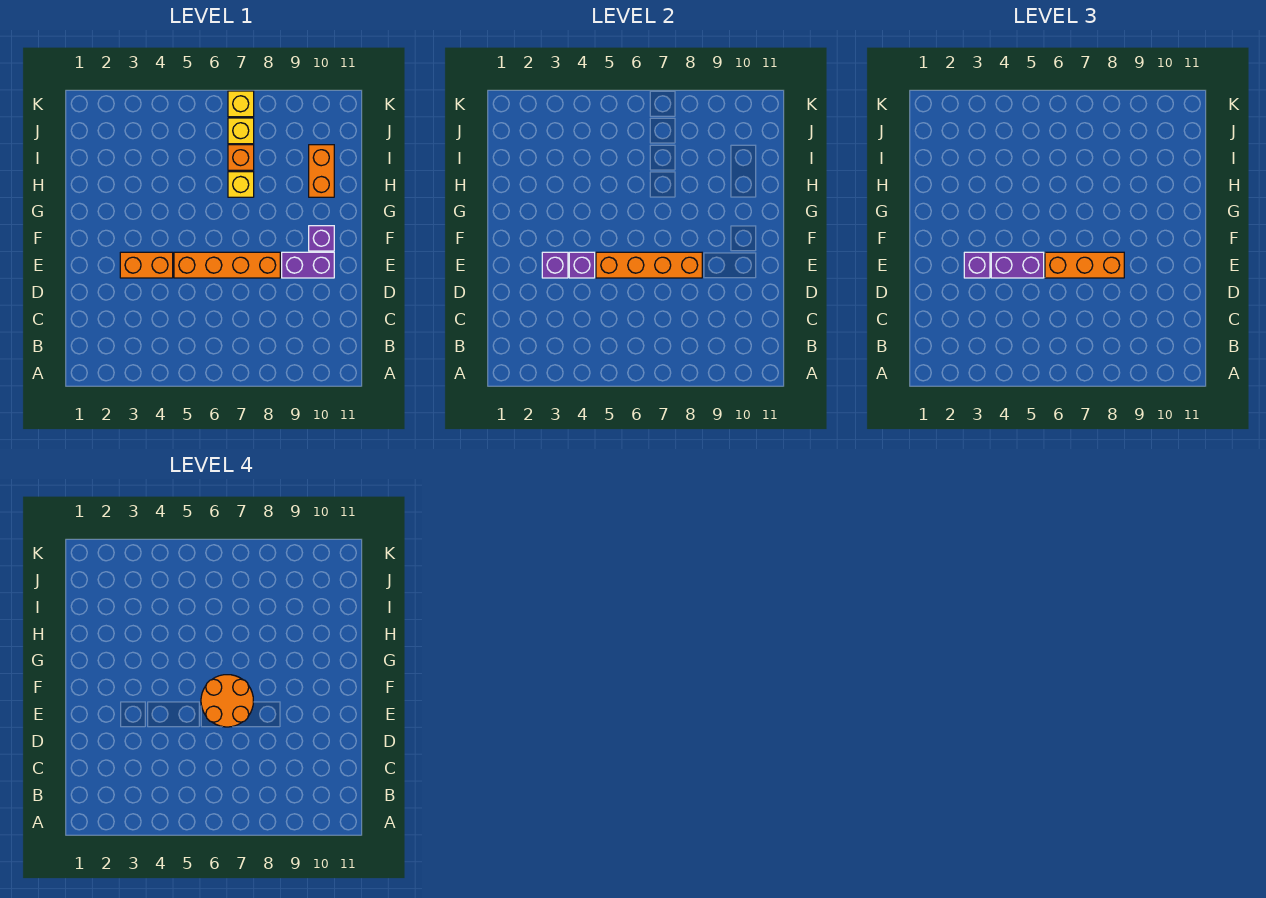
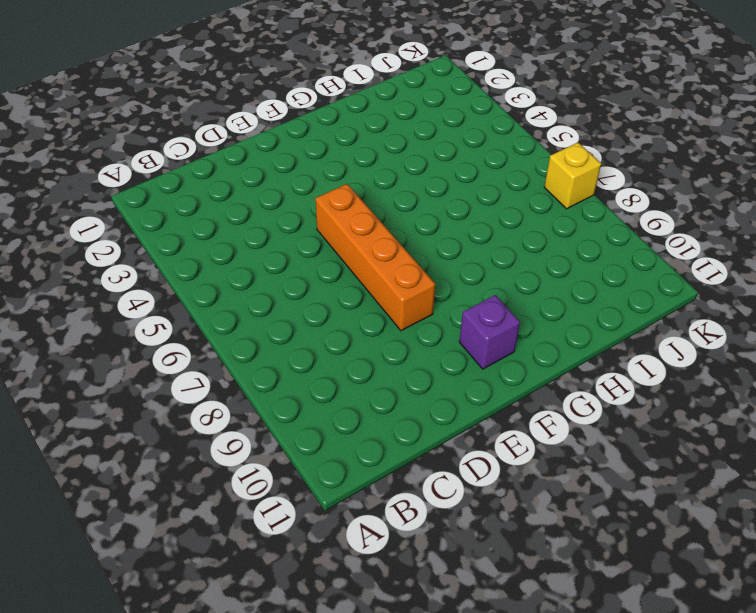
none -> orange brick E3:E4 level 1
none -> purple brick E9:E10 level 1
none -> yellow brick H7 level 1

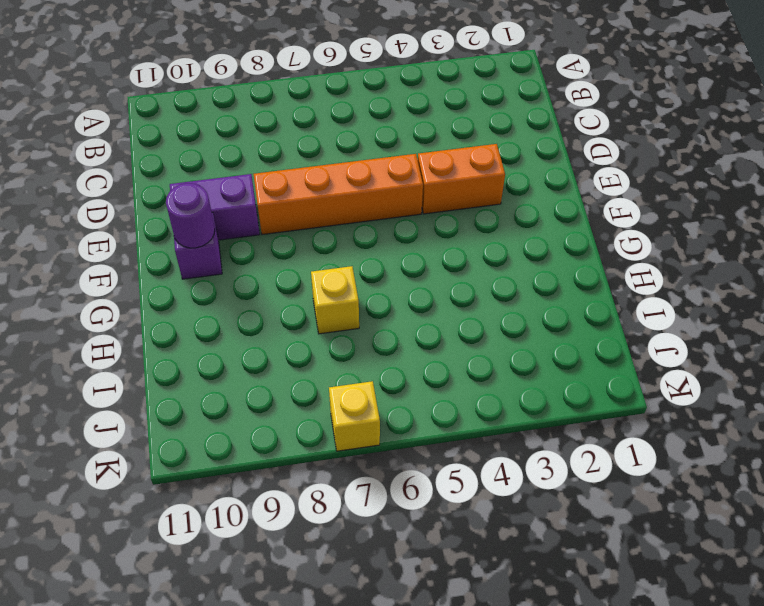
purple round brick F10 level 2 -> none
none -> orange brick H10:I10 level 1
none -> orange brick I7 level 1
none -> yellow brick J7 level 1

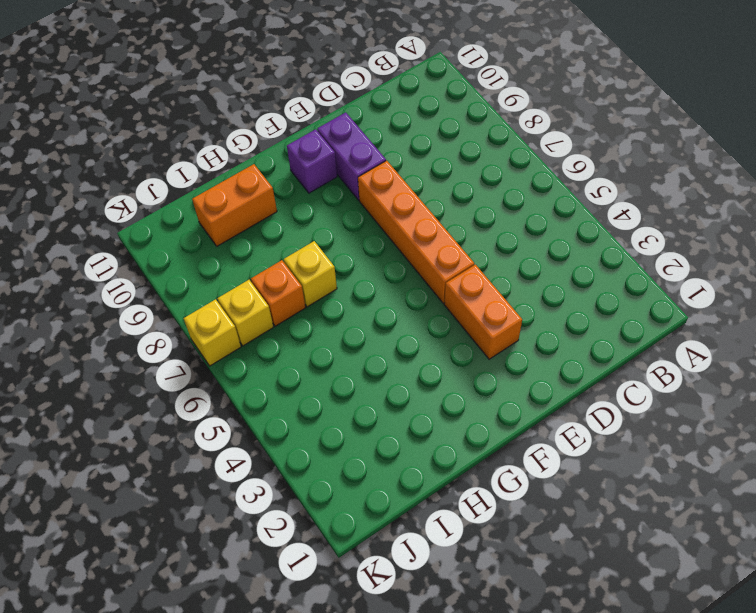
none -> purple brick E3 level 2
none -> purple brick E4 level 2
none -> orange brick E5:E8 level 2

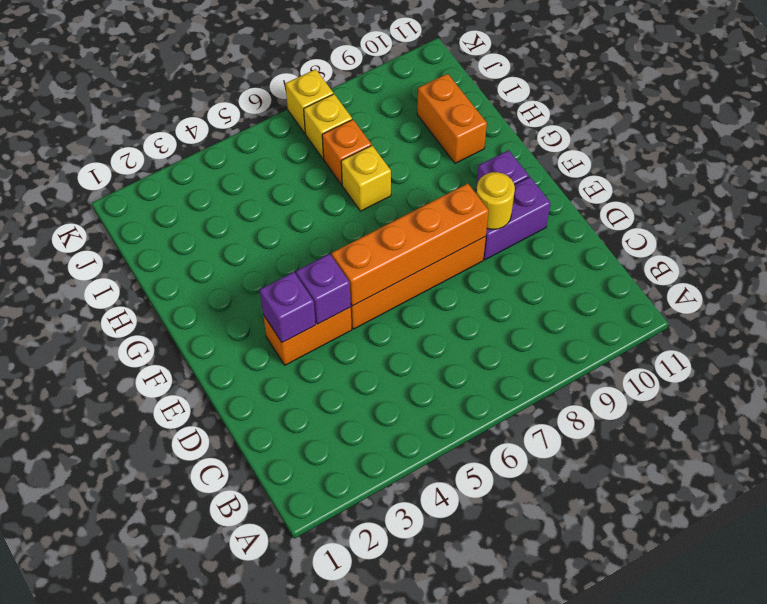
yellow round brick E9 level 2 -> none
none -> purple brick E3 level 3
none -> purple brick E4:E5 level 3
none -> orange brick E6:E8 level 3

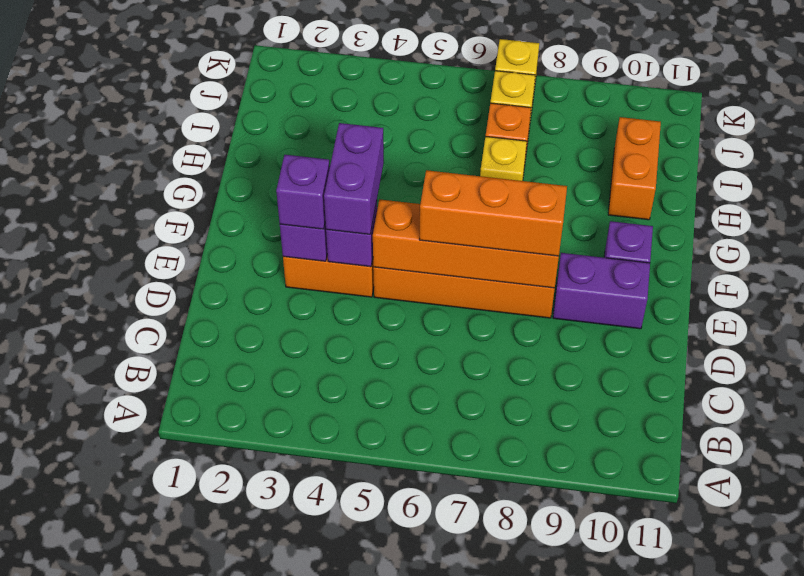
purple brick E4:F4 level 3 -> purple brick E4:E5 level 3
none -> orange round brick E6:F7 level 4

